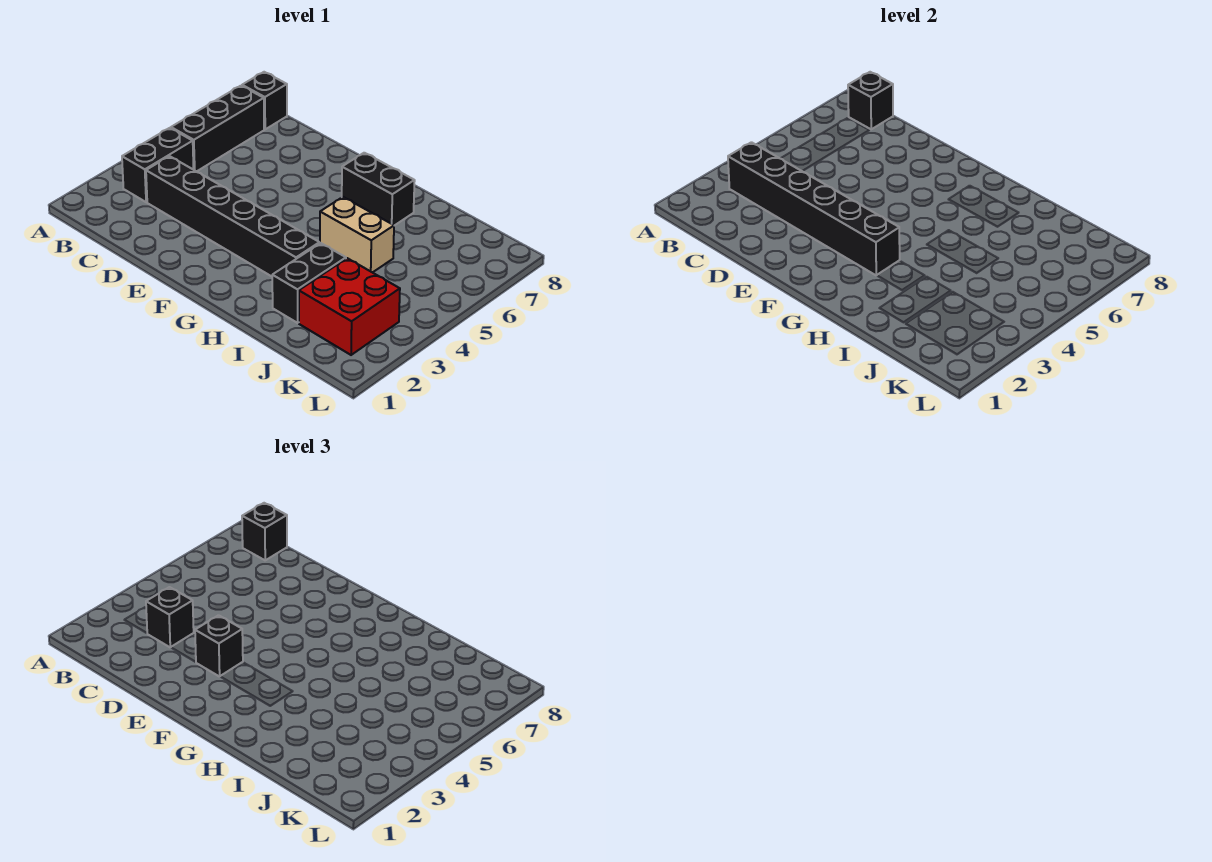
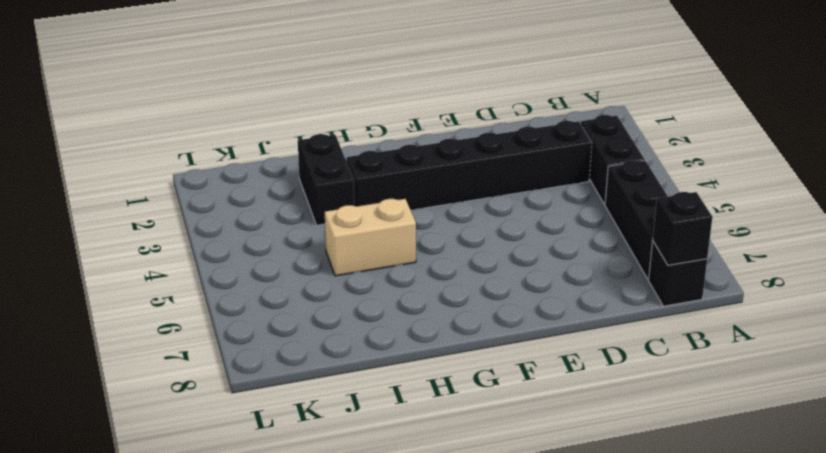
none -> black brick G7:H7 level 1
none -> red brick J2:K3 level 1
none -> black brick B3:G3 level 2

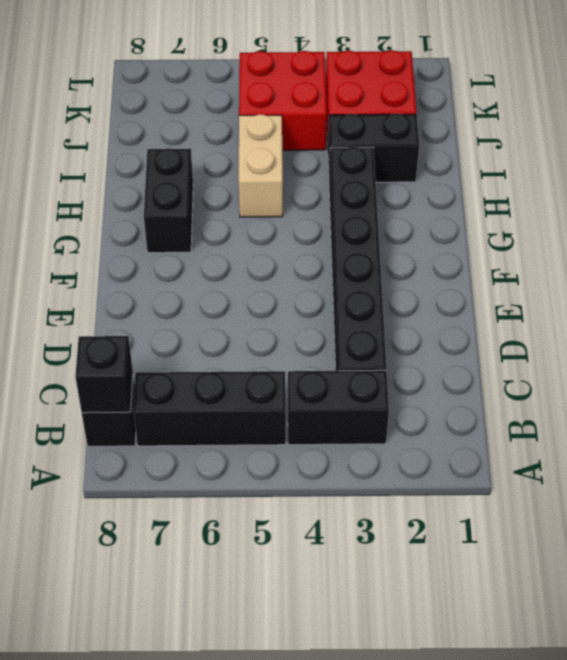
red brick J4:K5 level 1 -> none
none -> black brick B3:G3 level 2
none -> black brick B8 level 3
none -> black brick C3 level 3

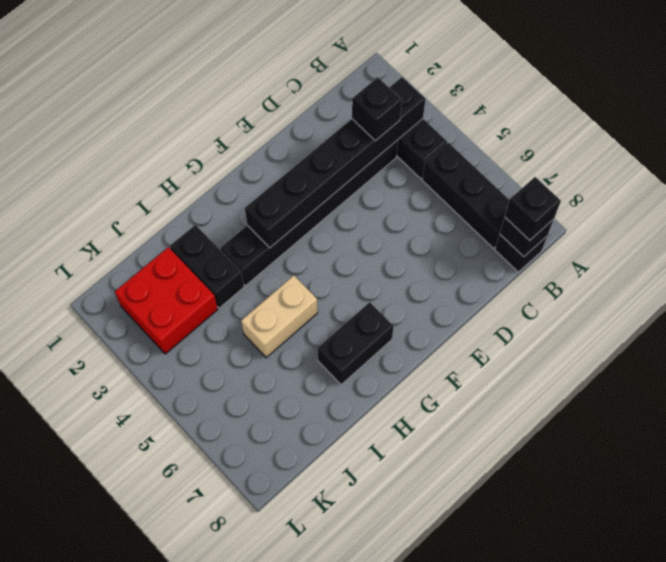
none -> black brick E3 level 3

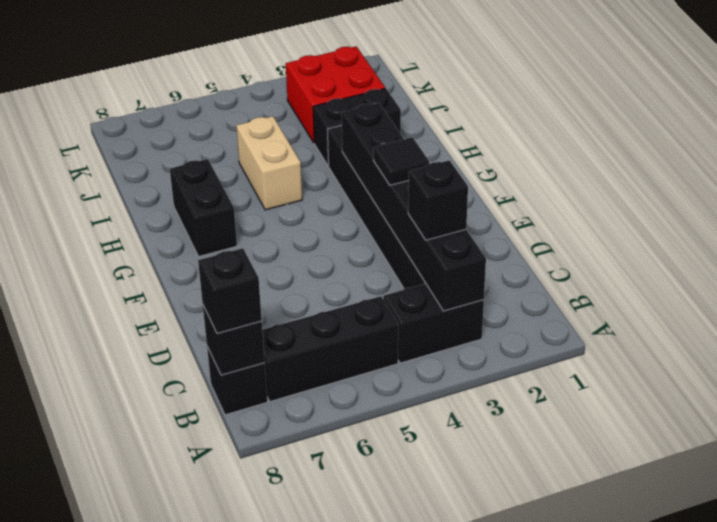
black tile E3 level 3 -> black brick E3 level 3

